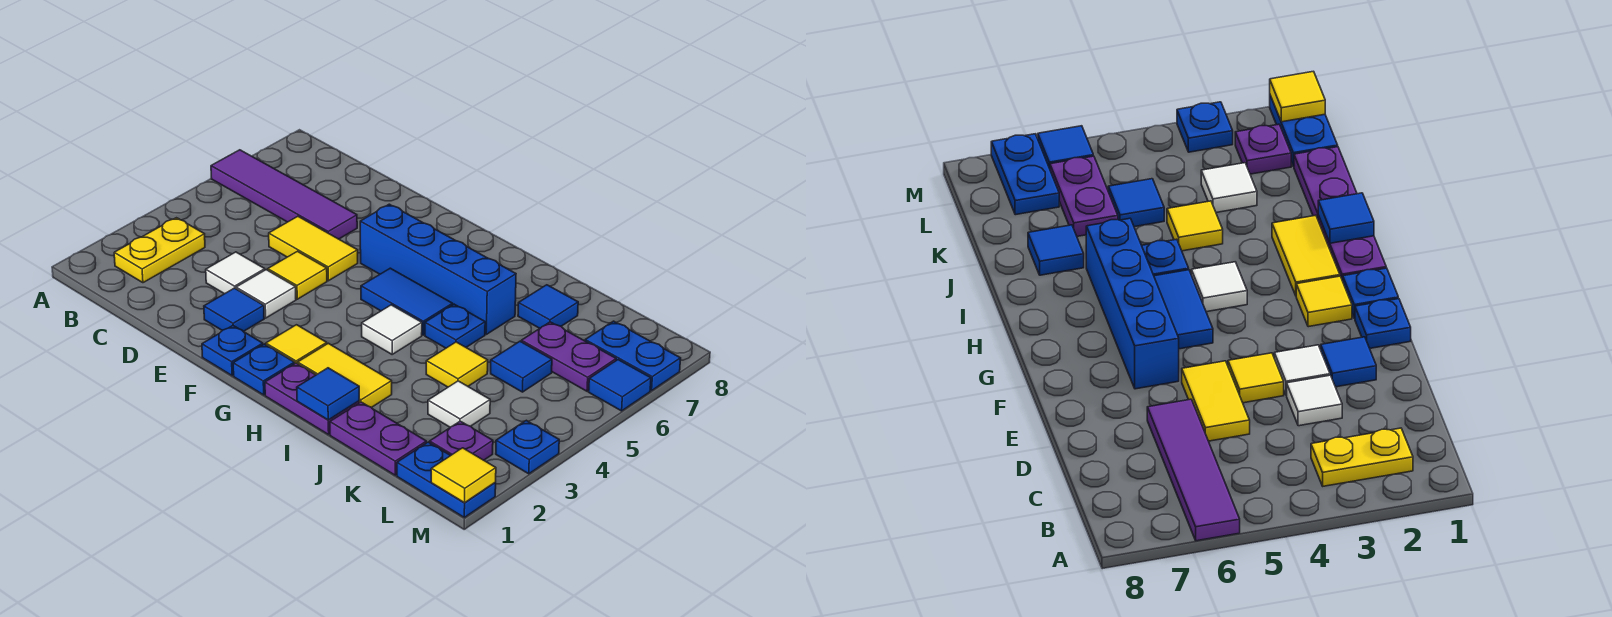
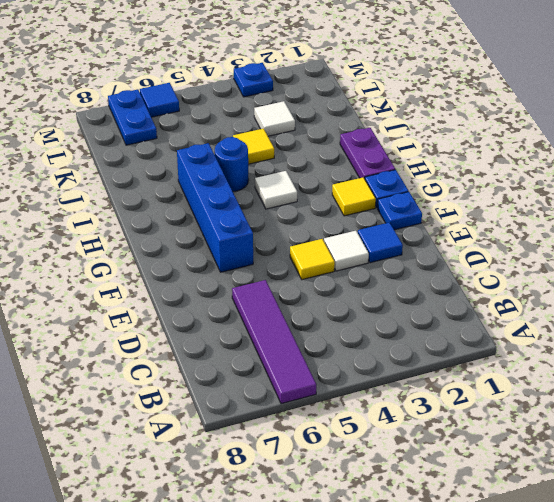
blue round brick I5 level 1 -> blue plate I5 level 1
none -> yellow plate B2:B3 level 1
none -> white tile D3 level 1
none -> yellow tile D5:E5 level 1

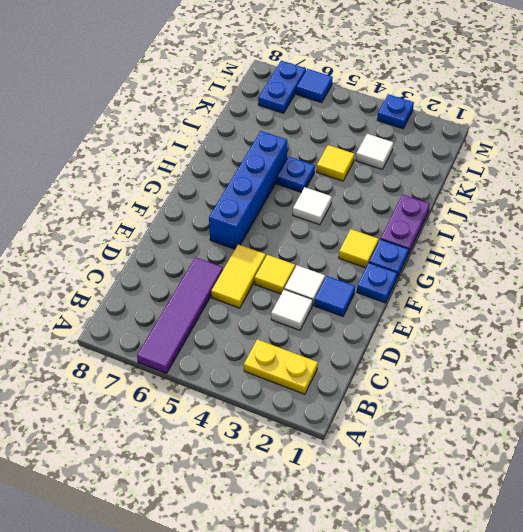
none -> blue tile G5:H5 level 1
none -> yellow tile H2:I2 level 1
none -> purple plate J1:K1 level 1

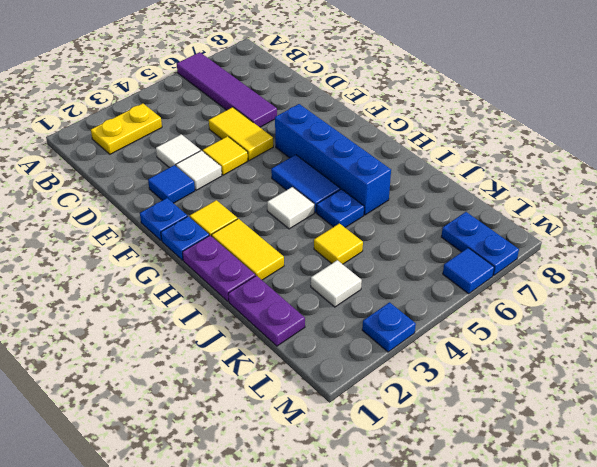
none -> blue tile J7 level 1
none -> blue tile K5 level 1
none -> purple plate K6:L6 level 1

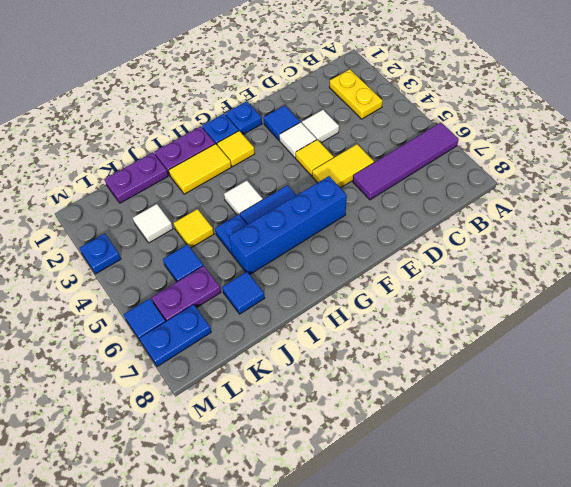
none -> blue plate L1:M1 level 1
none -> purple plate L2 level 1
none -> blue tile I1 level 2

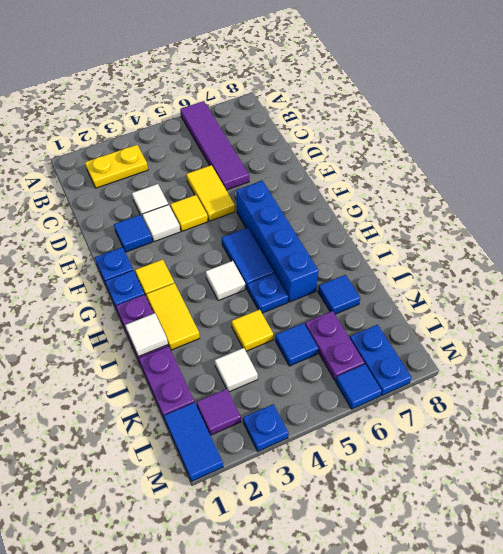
white tile I1 level 2 -> blue tile I1 level 2
blue tile L1:M1 level 1 -> blue plate L1:M1 level 1
purple tile L2 level 1 -> purple plate L2 level 1
none -> yellow tile M1 level 2

